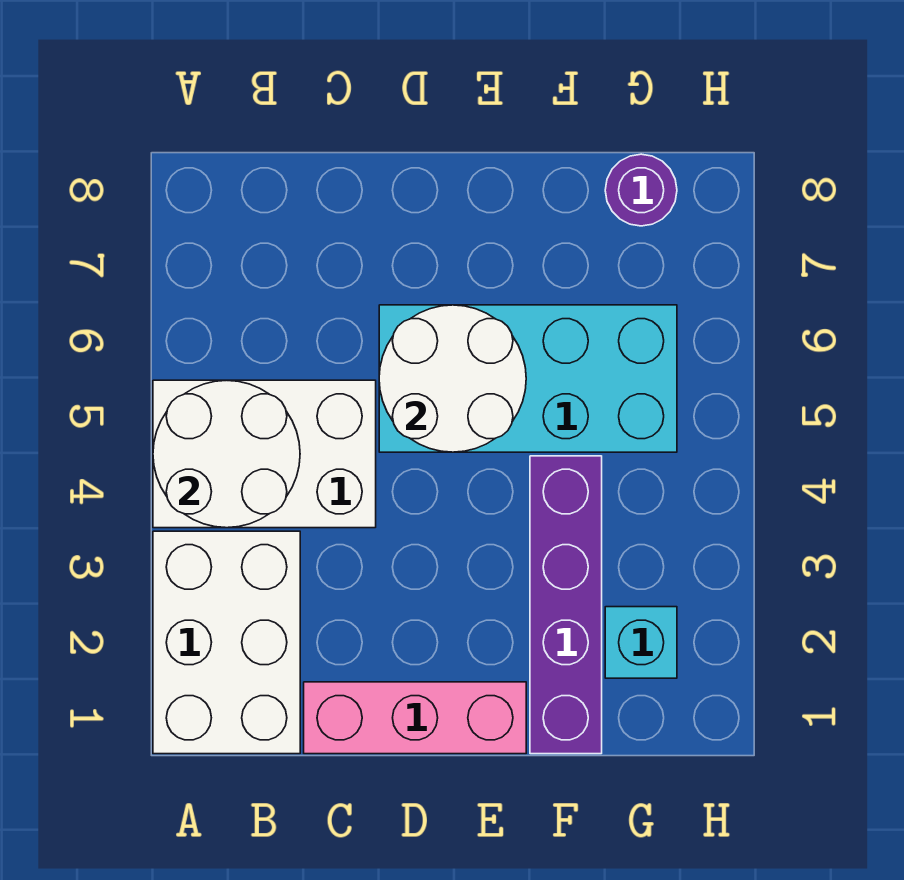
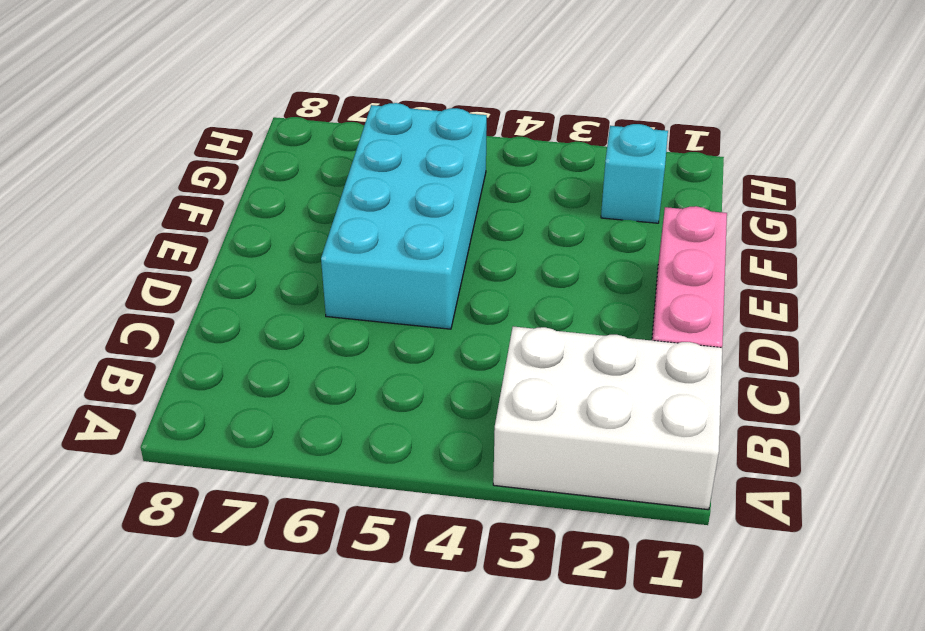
none -> white brick A4:C5 level 1
none -> purple brick F1:F4 level 1

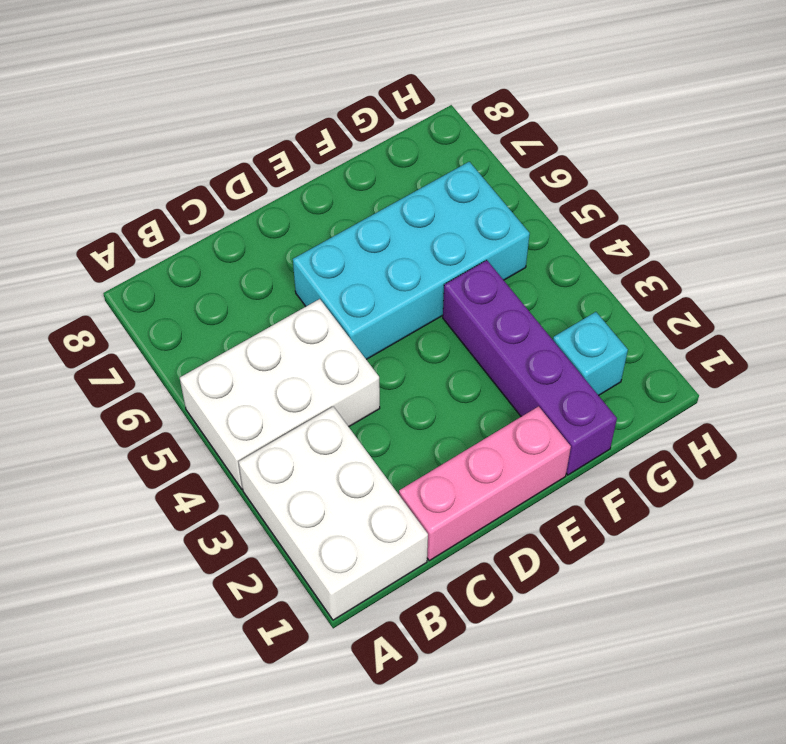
none -> purple round brick G8 level 1
none -> white round brick A4:B5 level 2

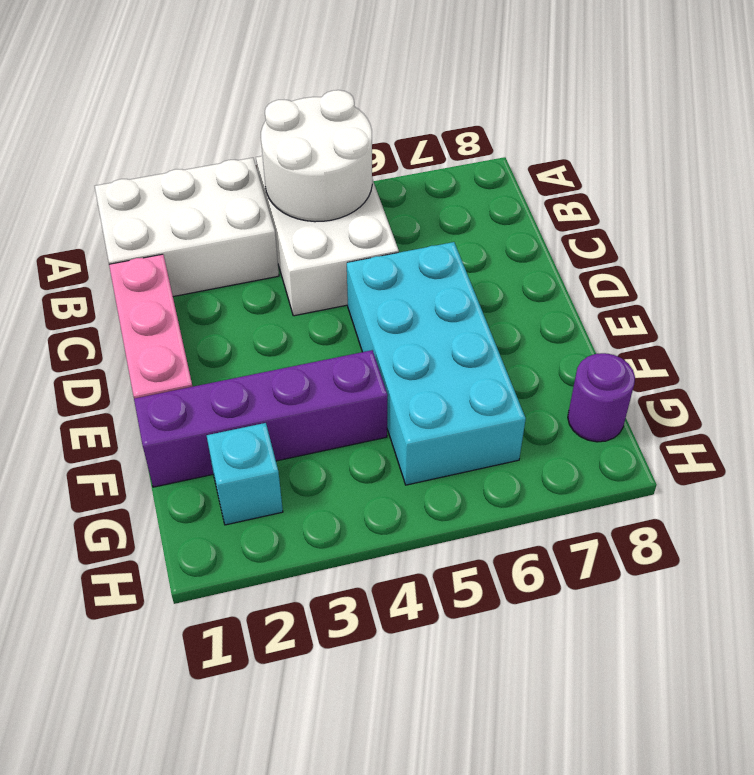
none -> white round brick D5:E6 level 2

